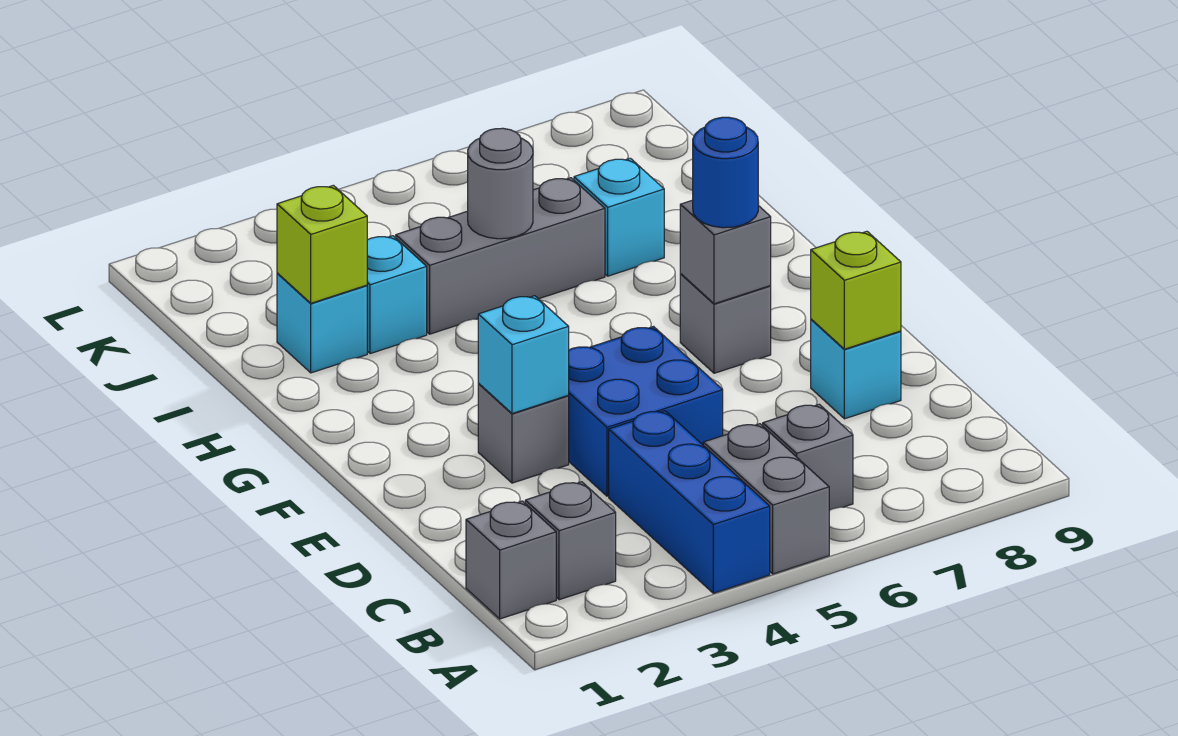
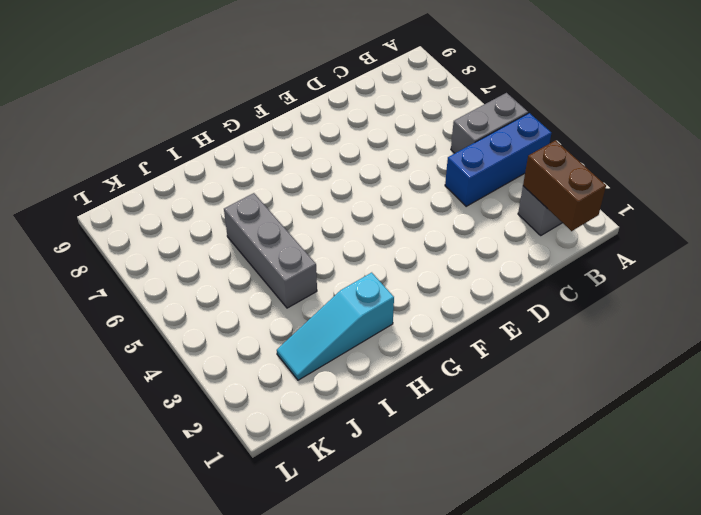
brown brick B1:B2 level 2 -> none
cyan slope H2:J2 level 1 top H -> cyan brick I2 level 1
none -> grey brick B1 level 1
none -> grey brick B6 level 1
none -> blue brick D4:E5 level 1

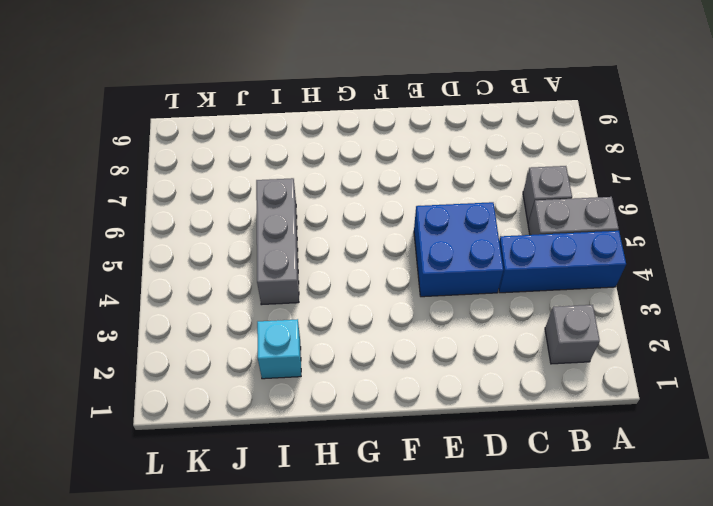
none -> grey brick B1 level 1
none -> cyan brick D8 level 1
none -> grey brick E3 level 1

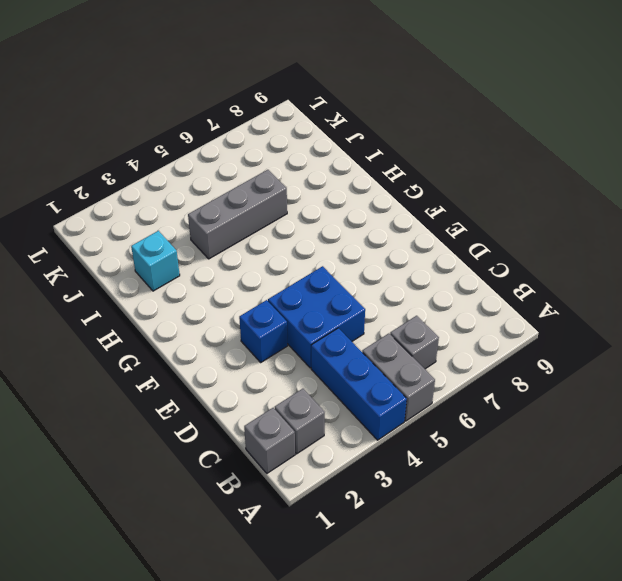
blue brick E3 level 1 -> grey brick E3 level 1
none -> cyan brick D8 level 1
none -> grey brick F7 level 1
none -> cyan brick I3 level 1

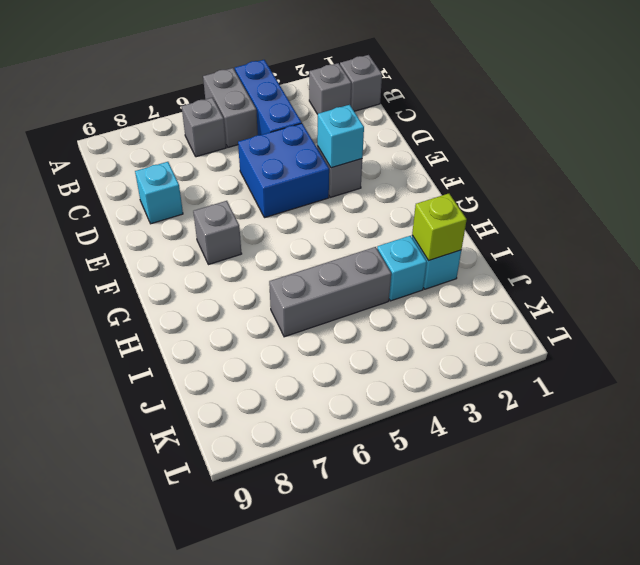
none -> cyan brick I7 level 1
none -> lime brick D8 level 2
none -> grey brick F7 level 2

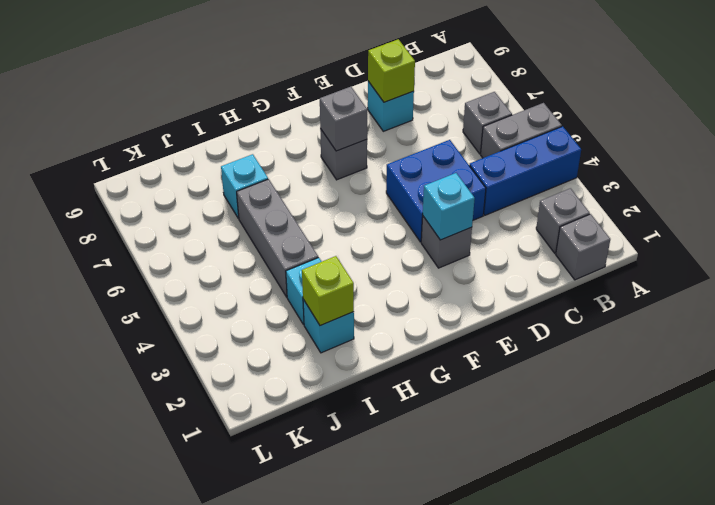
none -> grey round brick I5 level 2
none -> blue round brick F7 level 3

